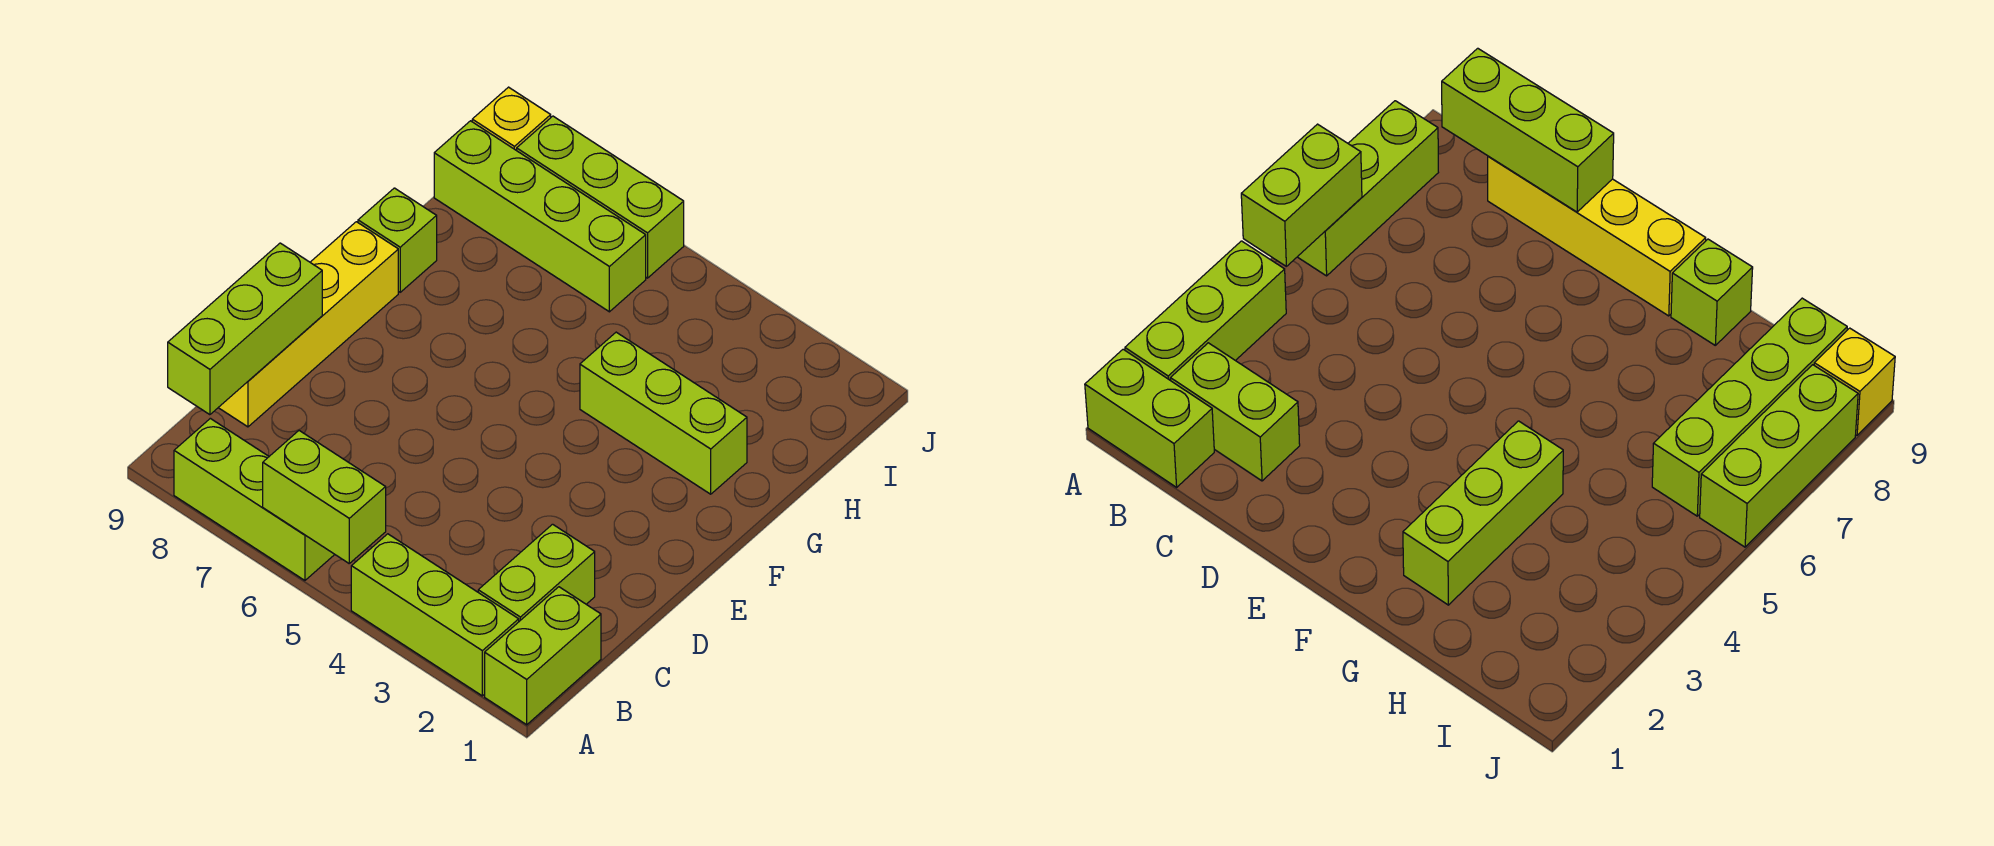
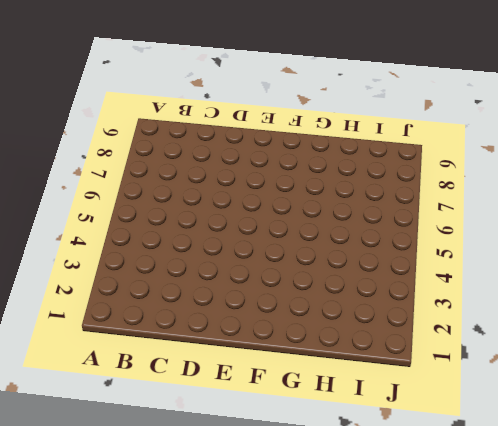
none -> lime brick A1:B1 level 1
none -> lime brick A2:A4 level 1
none -> lime brick A6:A8 level 1

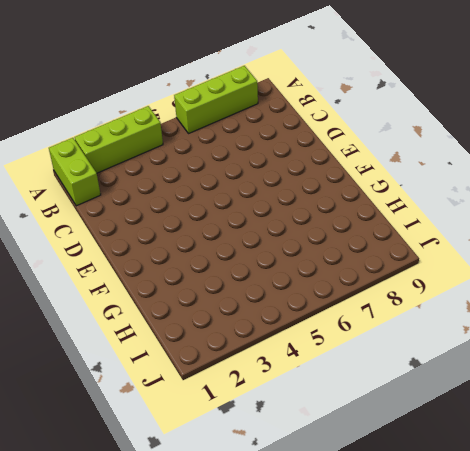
none -> lime brick B2:C2 level 1
none -> yellow brick C9:F9 level 1
none -> lime brick G2:G4 level 1

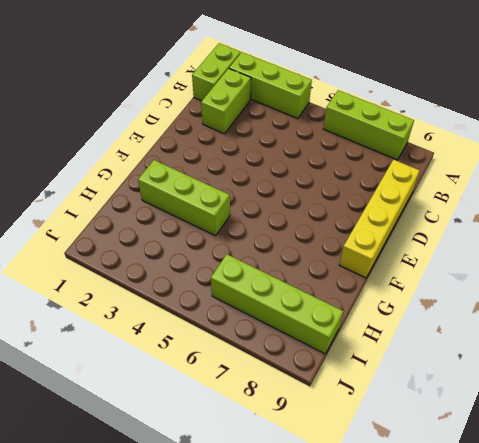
none -> lime brick G9 level 1
none -> lime brick J6:J8 level 1
none -> yellow brick J9 level 1

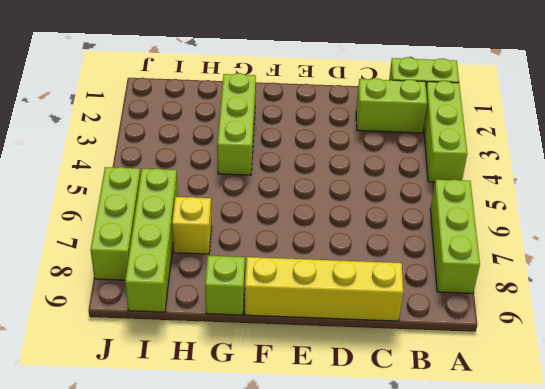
yellow brick H7 level 1 -> yellow brick J9 level 1
none -> lime brick A5:A6 level 2
none -> lime brick B9:D9 level 2

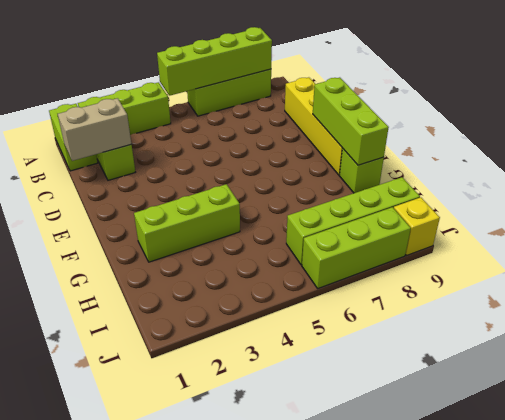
lime brick A5:A8 level 2 -> lime brick A5:A6 level 2
tan brick C1:C2 level 2 -> none
lime brick E9:G9 level 2 -> lime brick B9:D9 level 2

